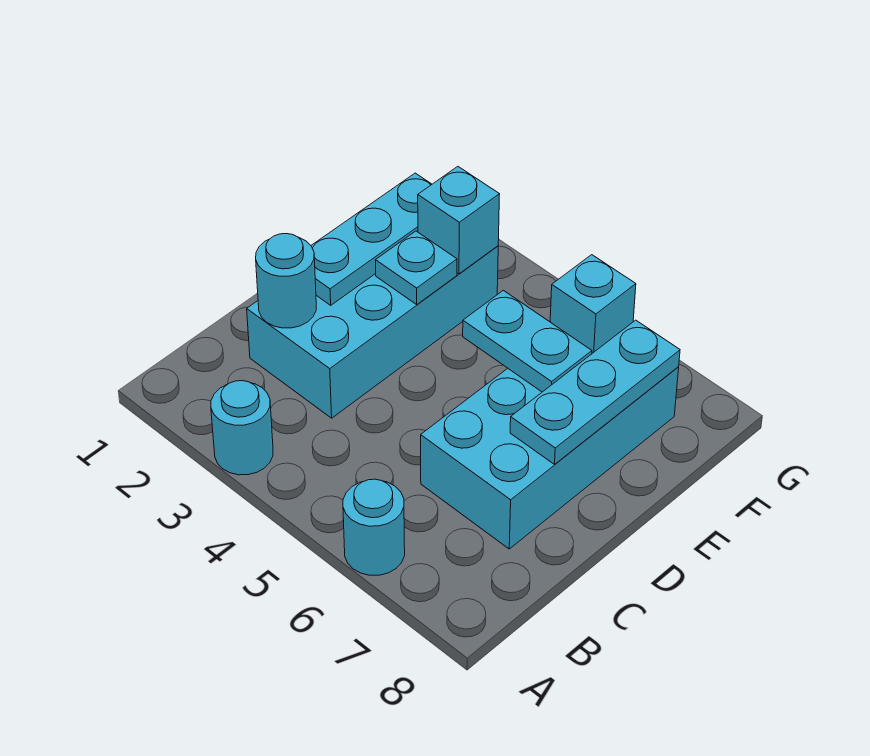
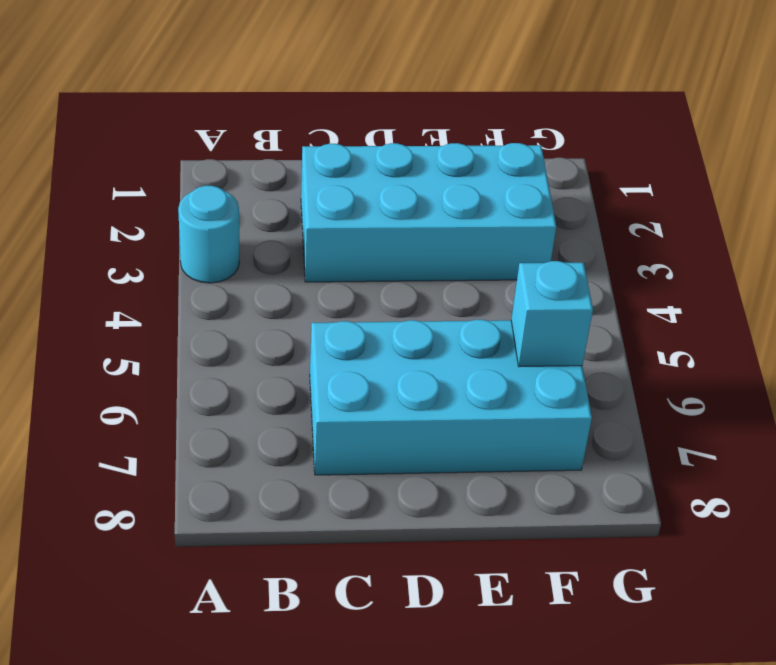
none -> cyan round brick A6 level 1
none -> cyan round brick C2 level 2

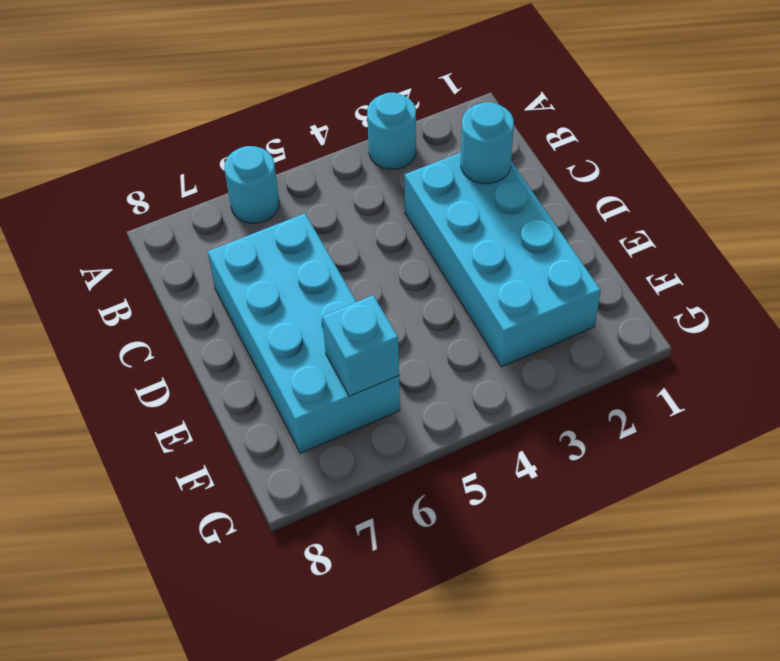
none -> cyan plate D2:F2 level 2
none -> cyan plate D7:F7 level 2

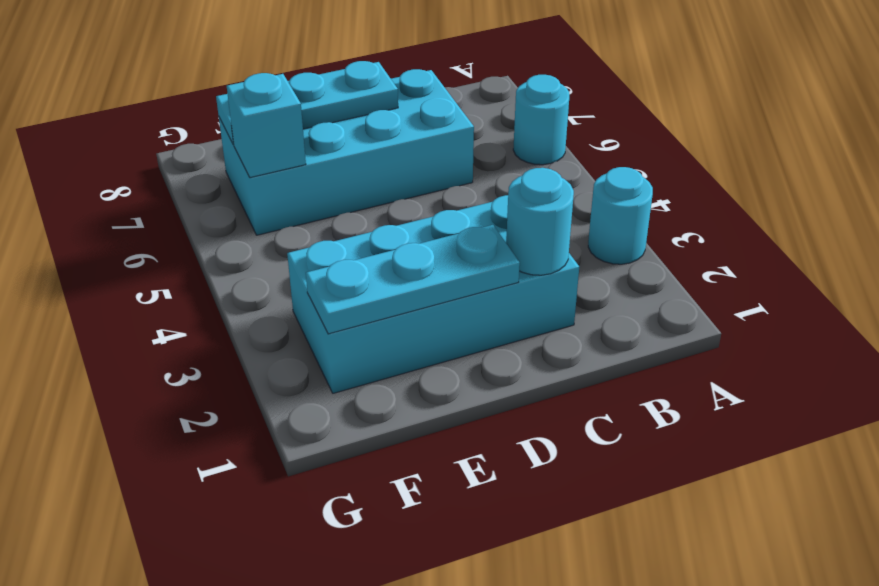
none -> cyan plate E3 level 2
none -> cyan plate E5:E6 level 2

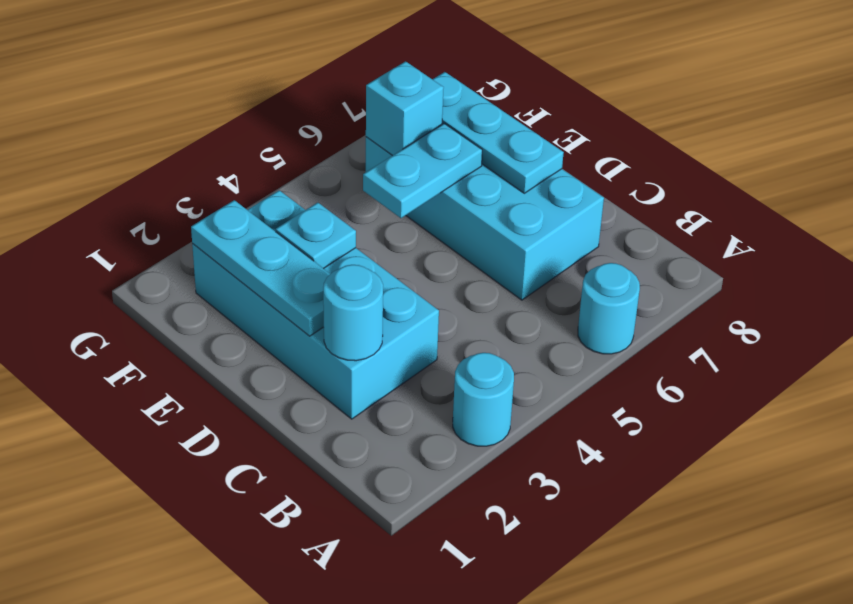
none -> cyan brick F3 level 2

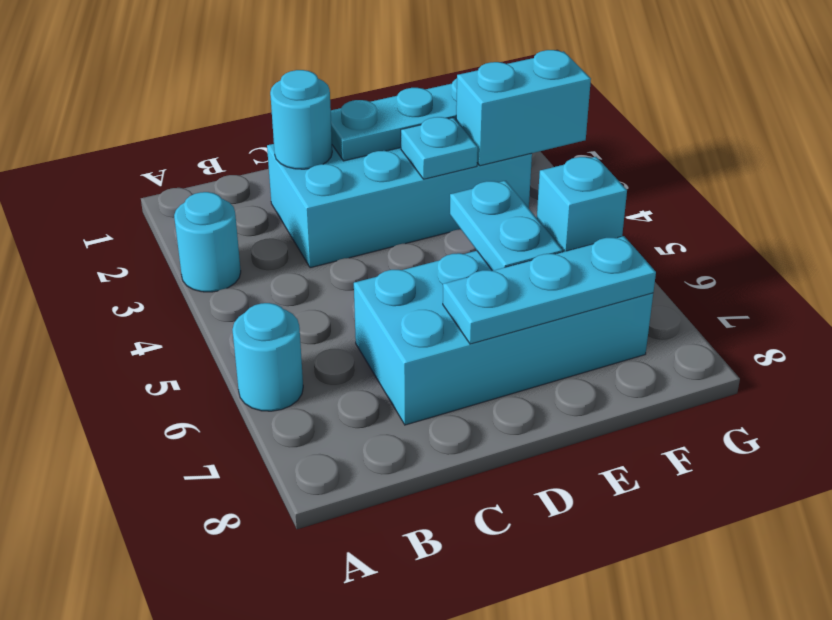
cyan brick F3:G3 level 2 -> cyan brick F3 level 2

